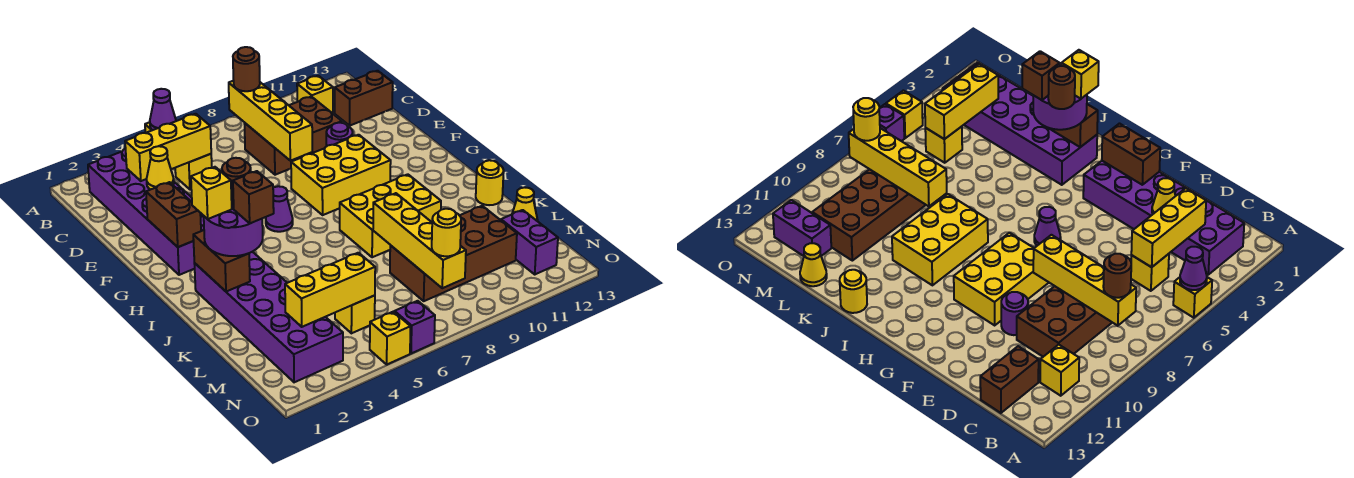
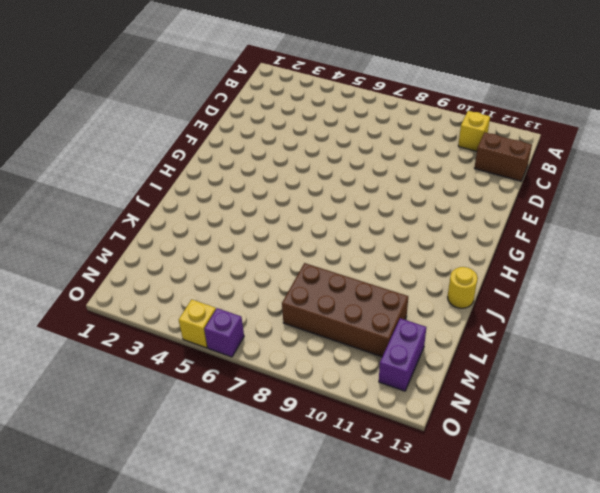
none -> yellow brick A5 level 1
none -> purple brick B2:G3 level 1
none -> yellow brick C5 level 1
none -> brown brick C8:D10 level 1

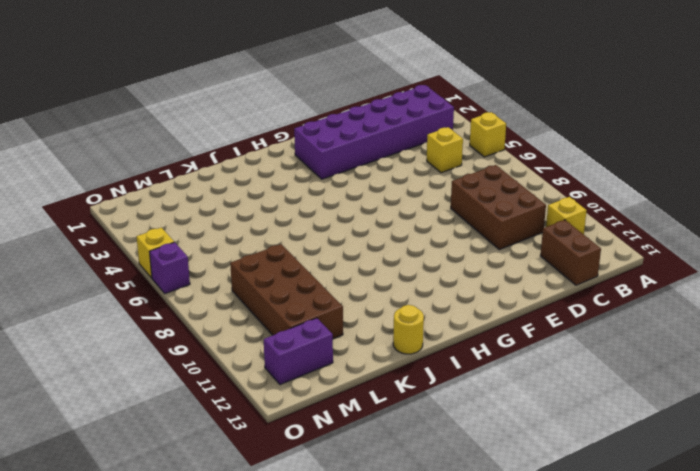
none -> purple round brick E10 level 1
none -> yellow brick F8:G10 level 1
none -> purple cone G6 level 1
none -> purple brick I2:N3 level 1

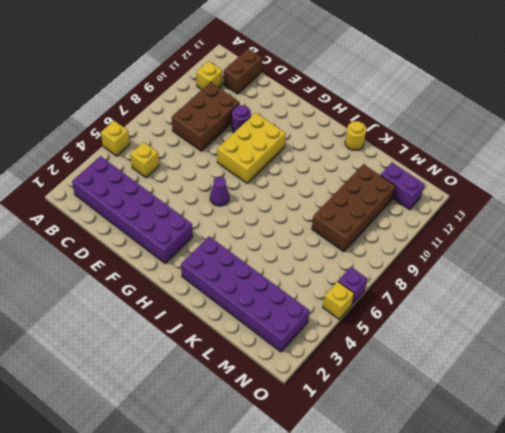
none -> yellow brick I8:J10 level 1
none -> yellow cone L13 level 1
none -> yellow brick M5 level 1
none -> purple cone A5 level 2

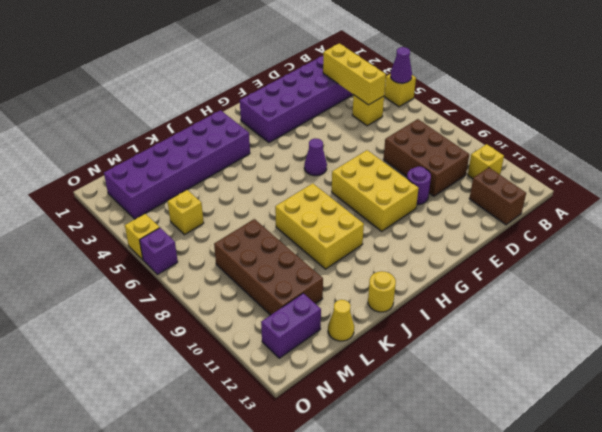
none -> yellow brick B8:E8 level 2
none -> yellow cone D3 level 2
none -> brown brick F2:G2 level 2
none -> brown brick I2:J2 level 2

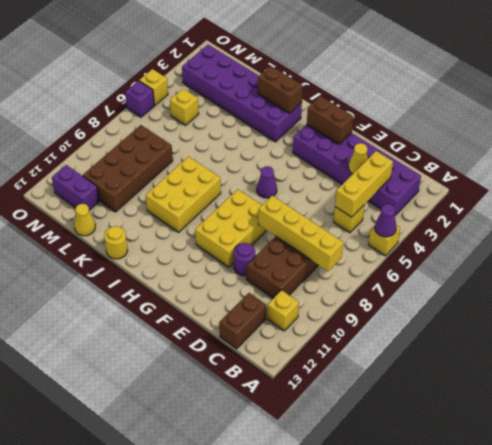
none -> yellow brick K8:N8 level 2
none -> yellow brick M3:M5 level 2
none -> brown round brick B8 level 3
none -> purple round brick I2:J3 level 3

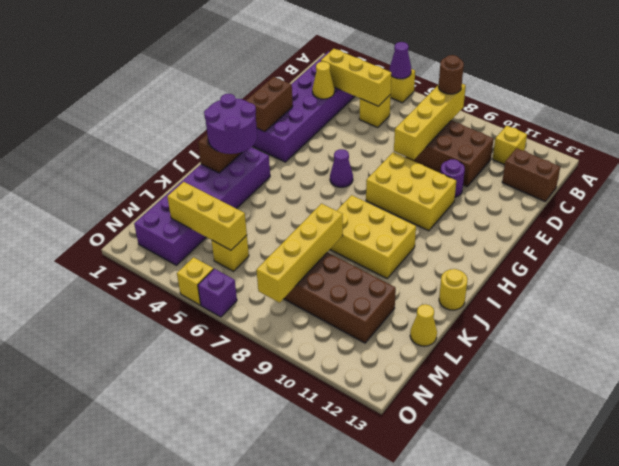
none -> purple brick M12:N12 level 1
none -> yellow round brick N8 level 3
none -> yellow brick I2 level 4
none -> brown round brick I3 level 4

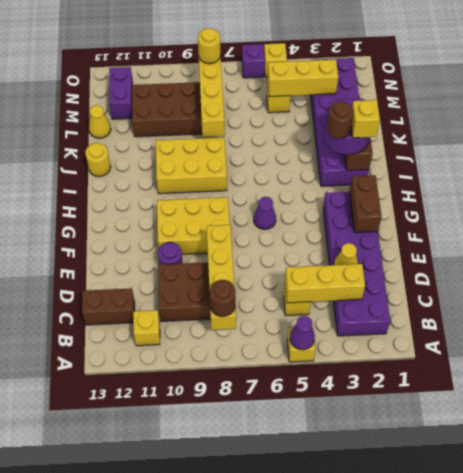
none -> brown brick J3 level 4

